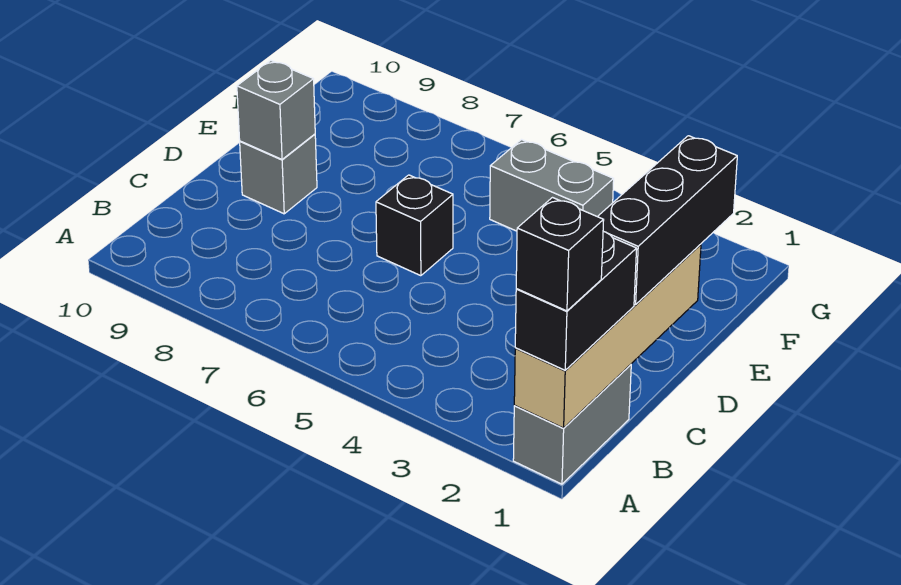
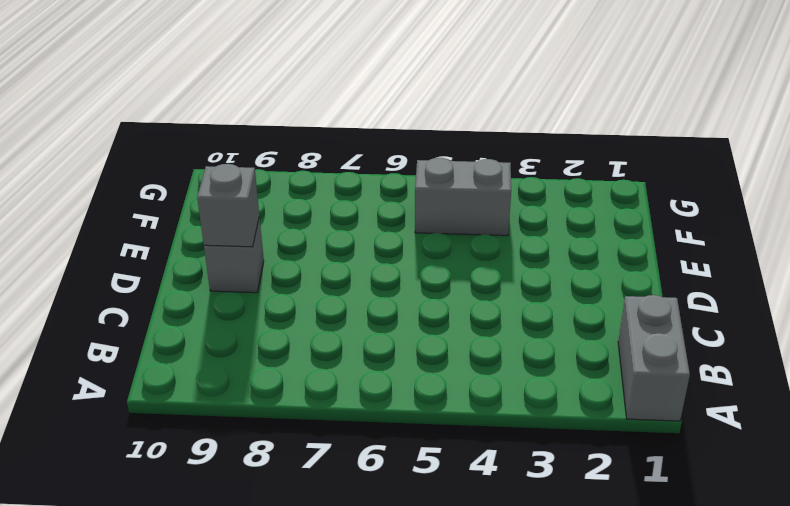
none -> black brick D6 level 1
none -> tan brick A1:D1 level 2

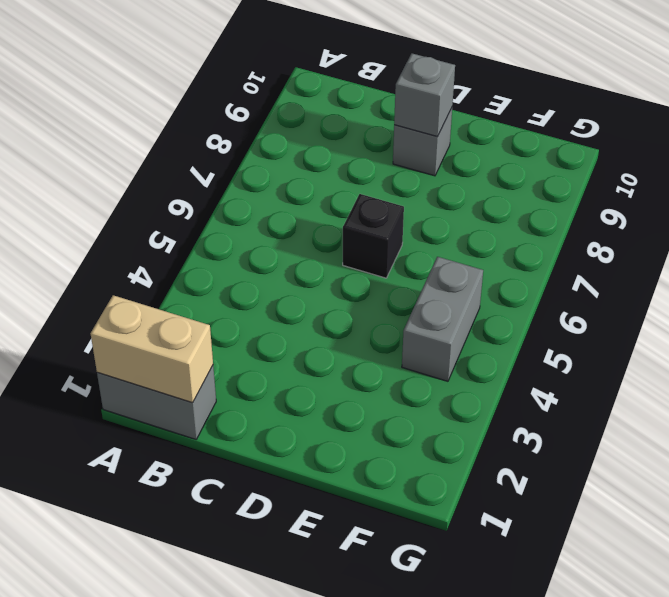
tan brick A1:B1 level 2 -> tan brick A1:D1 level 2
none -> black brick A1:B1 level 3
none -> black brick C1:E1 level 3

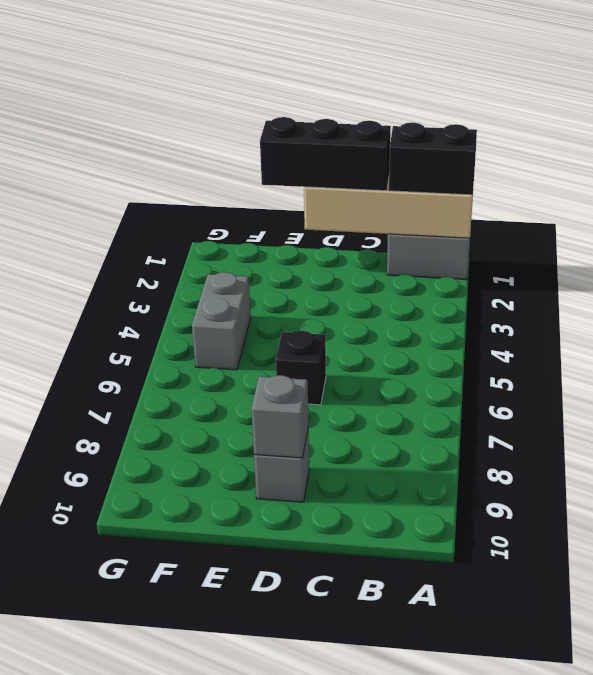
none -> black brick A1 level 4

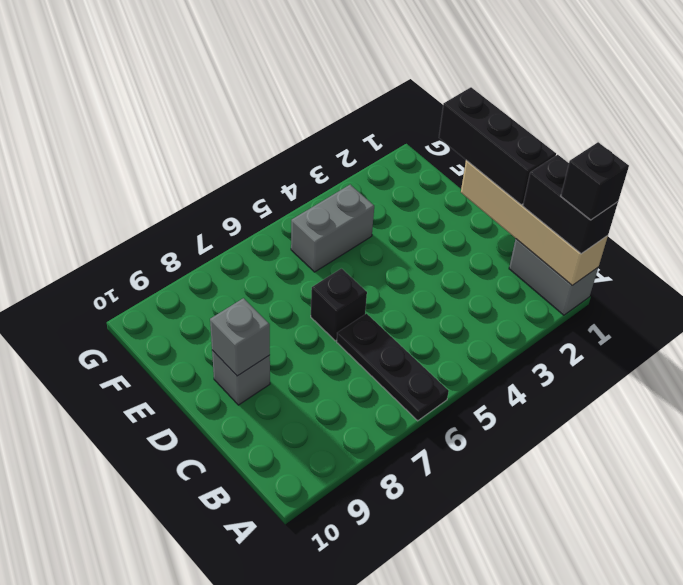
black plate A6:C6 level 1 -> none

